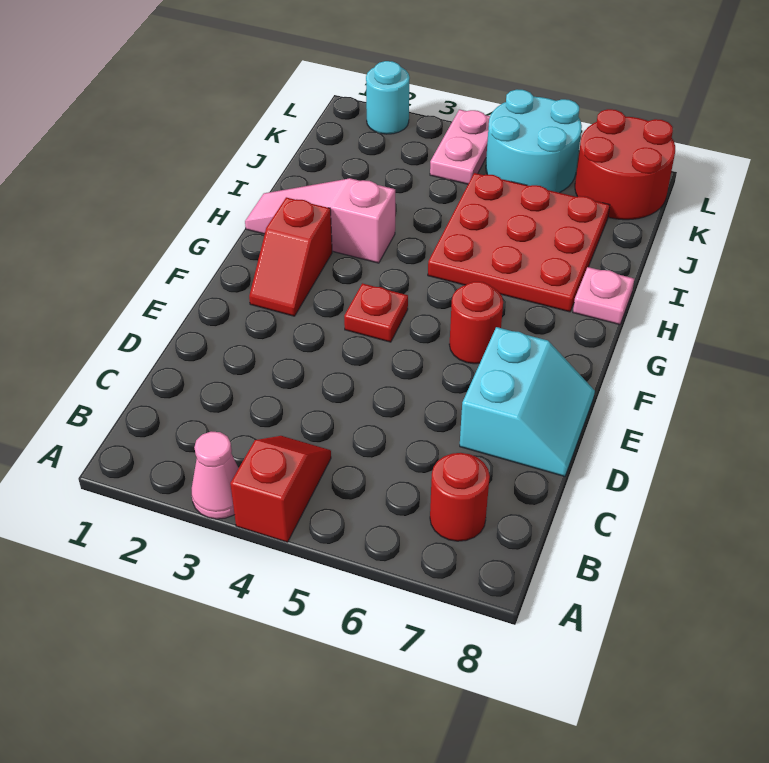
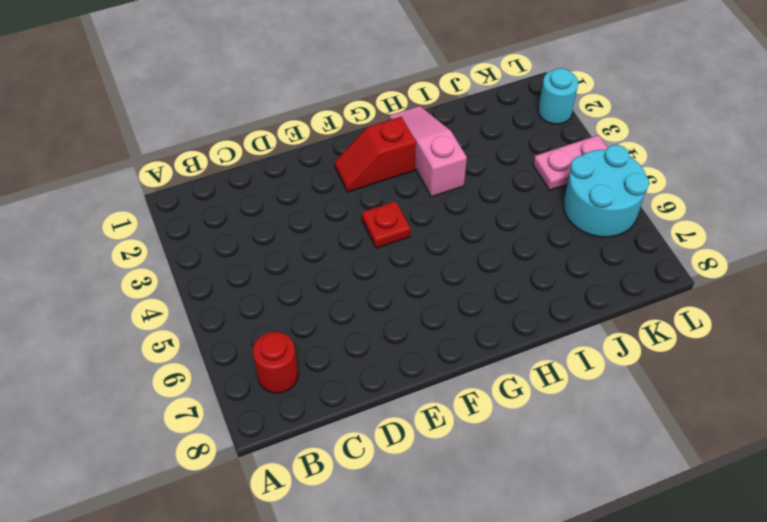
none -> pink cone A3 level 1
none -> red slope A4:B4 level 1 top A
none -> cyan slope D7:E8 level 1 top 7

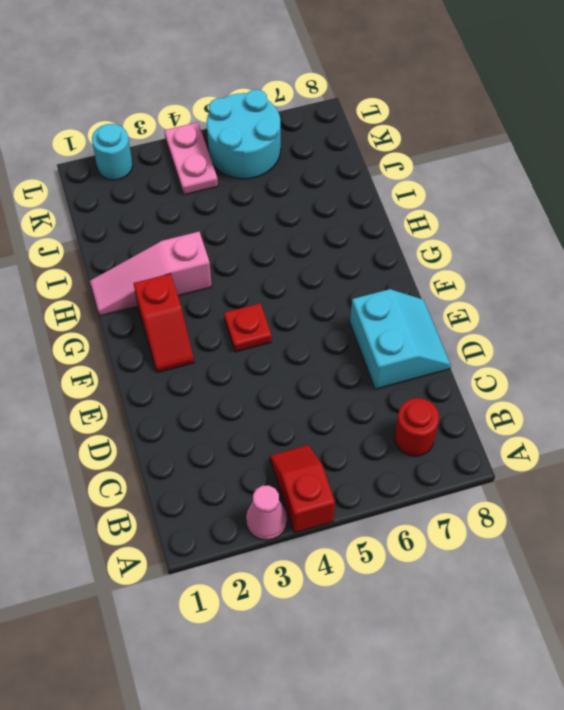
none -> red round brick F6 level 1
none -> red plate H5:J7 level 1
none -> pink plate H8 level 1

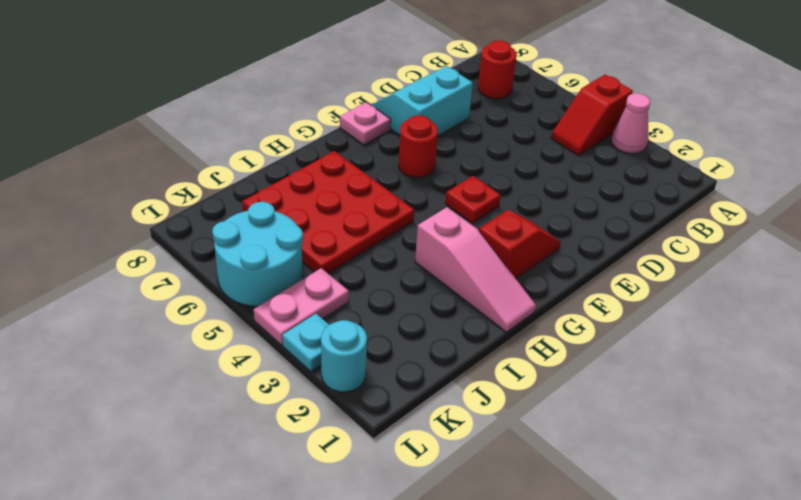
pink plate F8 level 1 -> pink plate H8 level 1
cyan plate L3 level 1 -> none
none -> red round brick K7:L8 level 1

